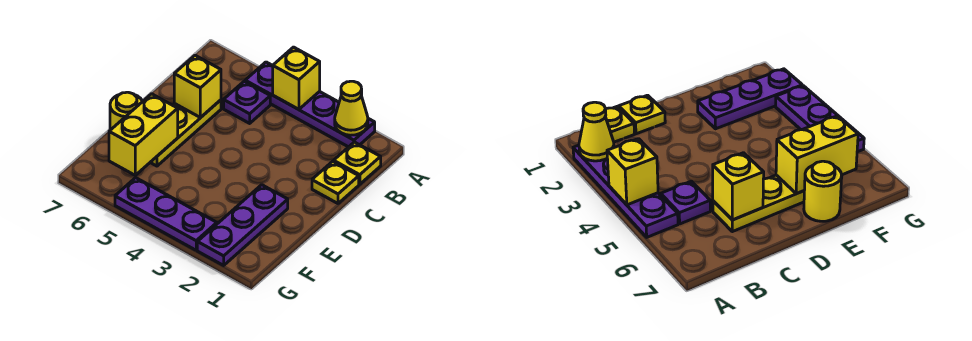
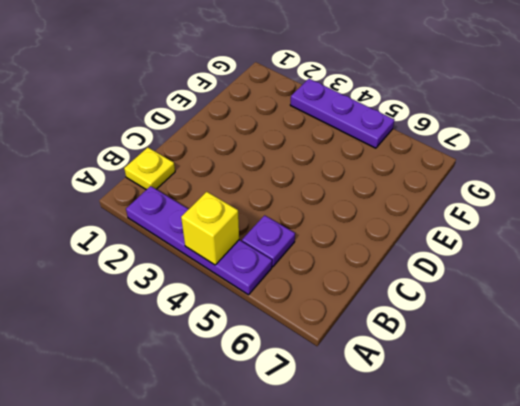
none -> yellow plate C1 level 1
none -> yellow plate C6:E6 level 1
none -> purple plate E2:G2 level 1

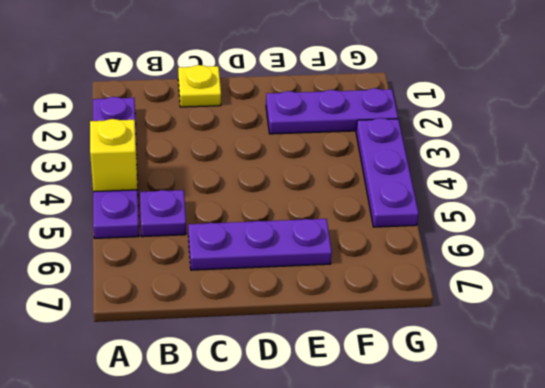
purple plate C6:E6 level 1 -> yellow plate C6:E6 level 1
none -> yellow plate B1 level 1
none -> yellow round brick E7 level 1
none -> yellow cone A2 level 2

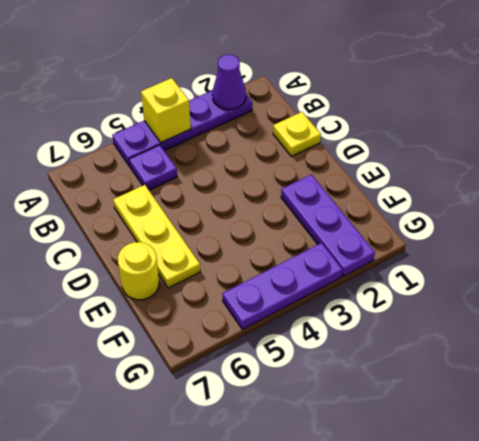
purple cone A2 level 2 -> yellow cone A2 level 2
none -> yellow plate B1 level 1
none -> yellow brick C6 level 2
none -> yellow brick E6:F6 level 2

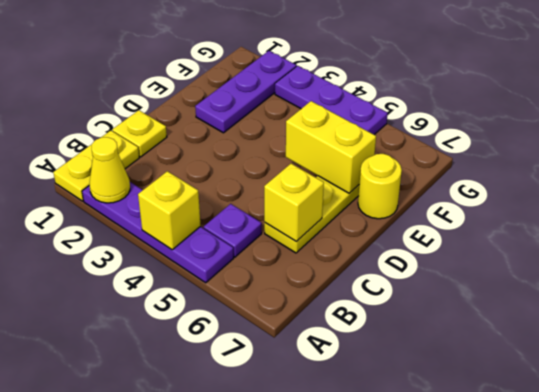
yellow plate A1:B1 level 1 -> yellow plate B1 level 1
yellow brick E5:E6 level 2 -> yellow brick E6:F6 level 2

